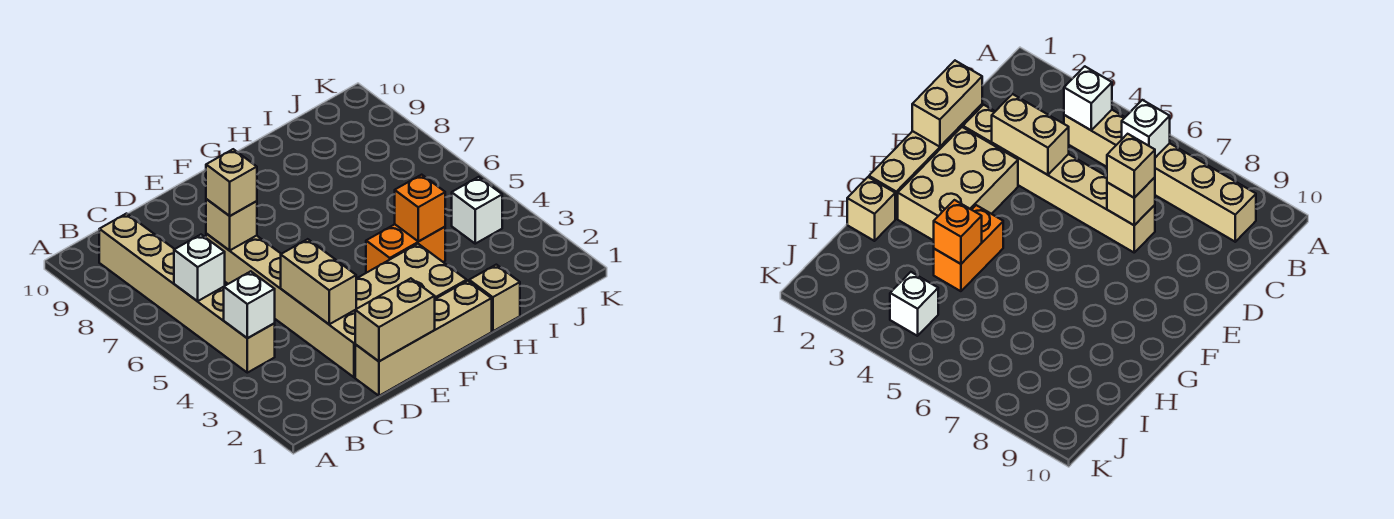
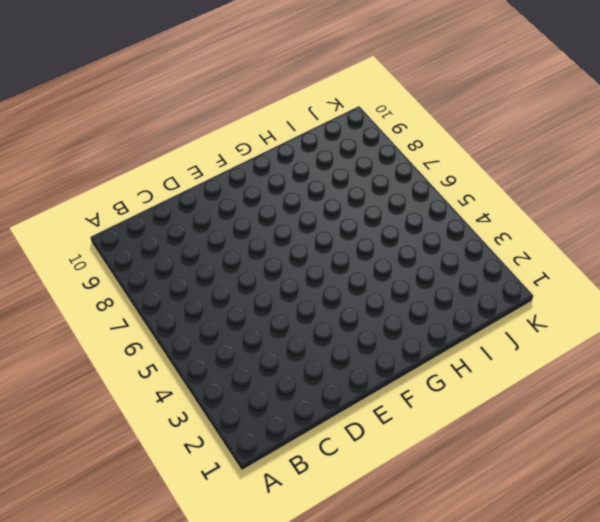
none -> tan brick B4:B9 level 1
none -> tan brick D1:G1 level 1
none -> tan brick D2:D7 level 1

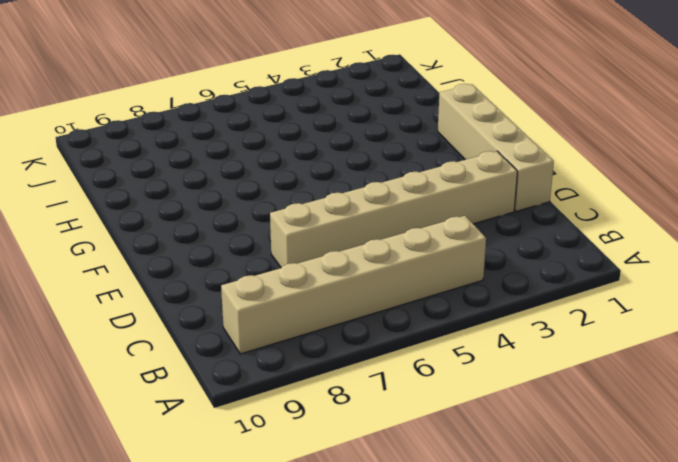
none -> tan brick E2:G3 level 1
none -> orange brick G4:H4 level 1
none -> tan brick H1 level 1

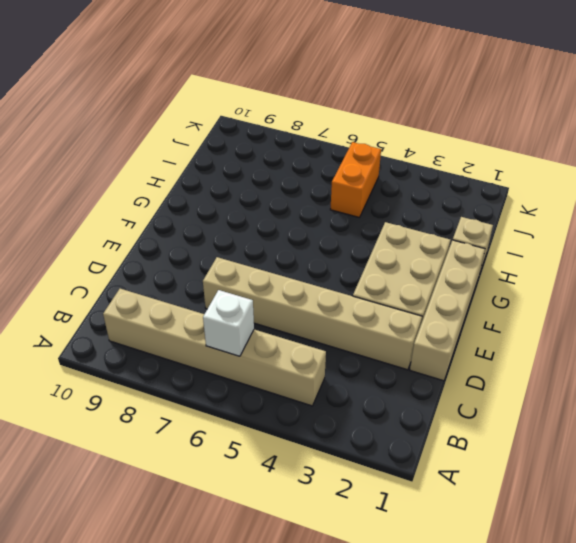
orange brick I5:J5 level 1 -> orange brick G4:H4 level 1
none -> white brick J4 level 1
none -> white brick B4 level 2
none -> tan brick D1:E1 level 2

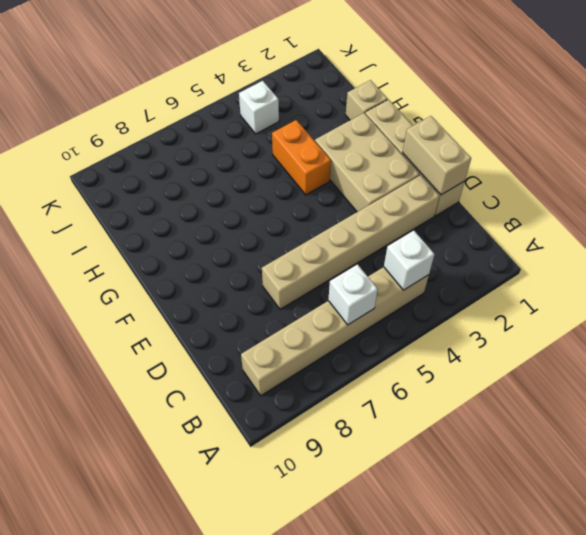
none -> tan brick D3:D4 level 2
none -> tan brick D7 level 2
none -> orange brick H4 level 2

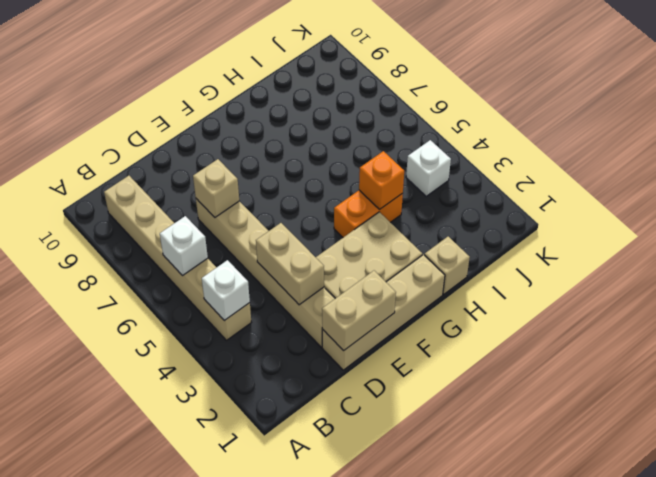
none -> tan brick D7 level 3

